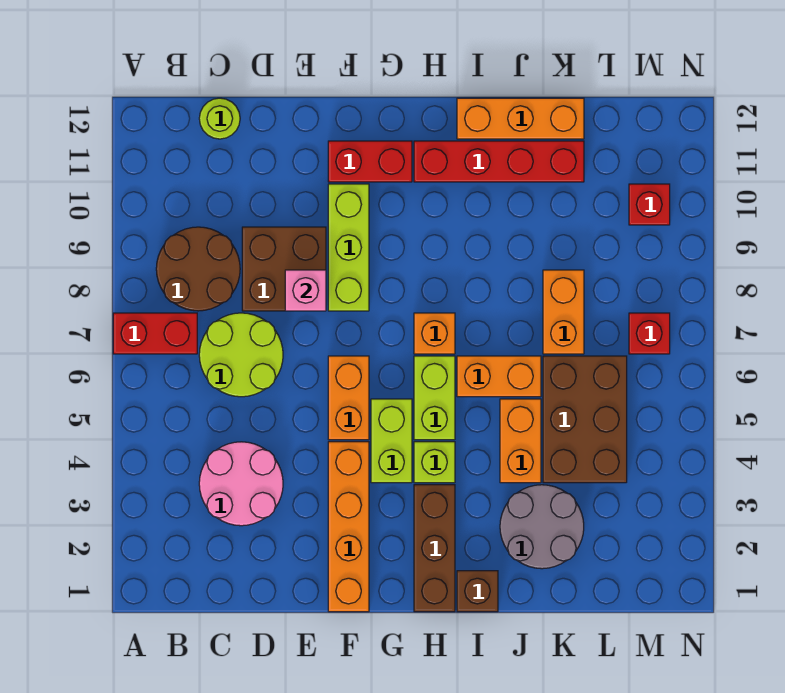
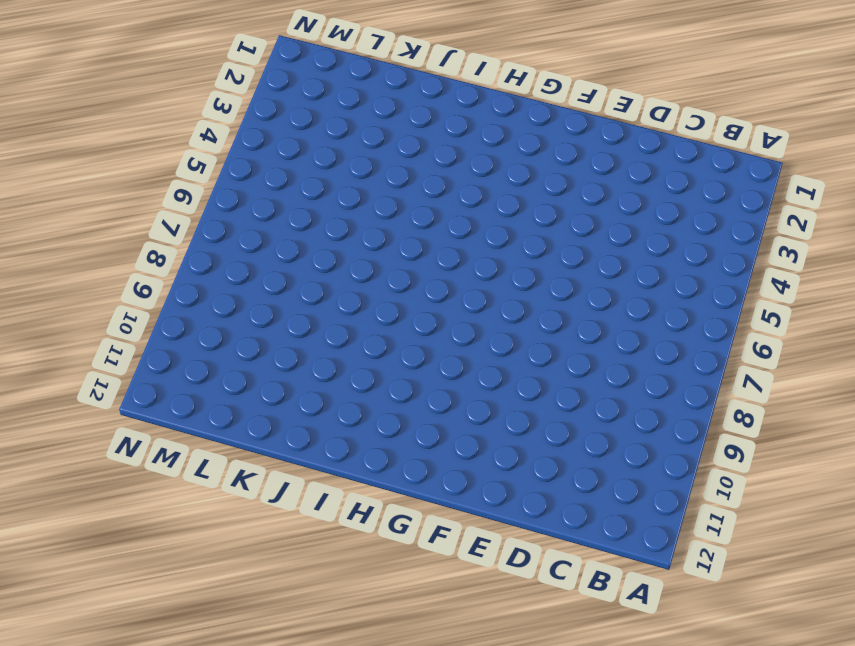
none -> red brick A7:B7 level 1
none -> brown round brick B8:C9 level 1
none -> pink round brick C3:D4 level 1

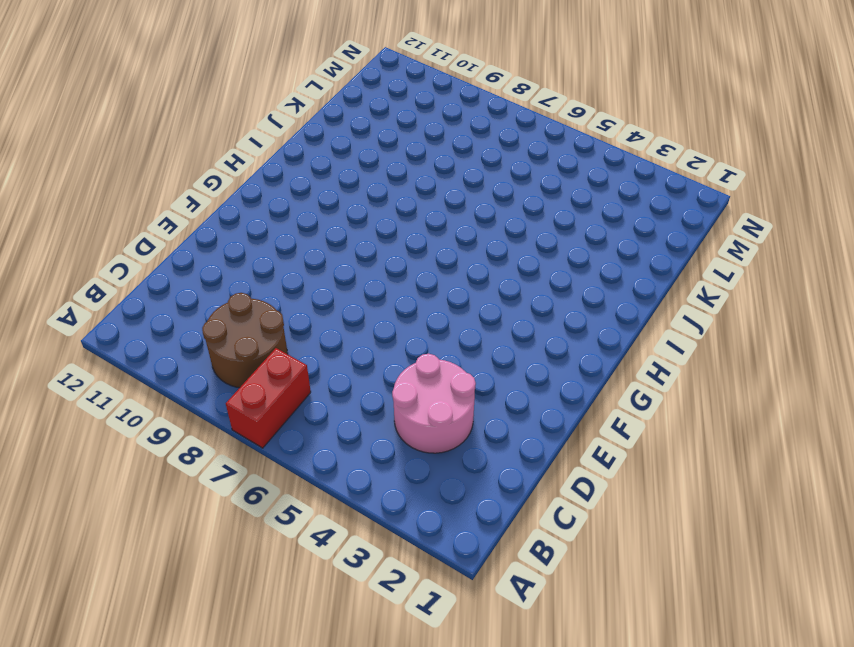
none -> lime round brick C6:D7 level 1
none -> lime round brick C12 level 1
none -> brown brick D8:E9 level 1

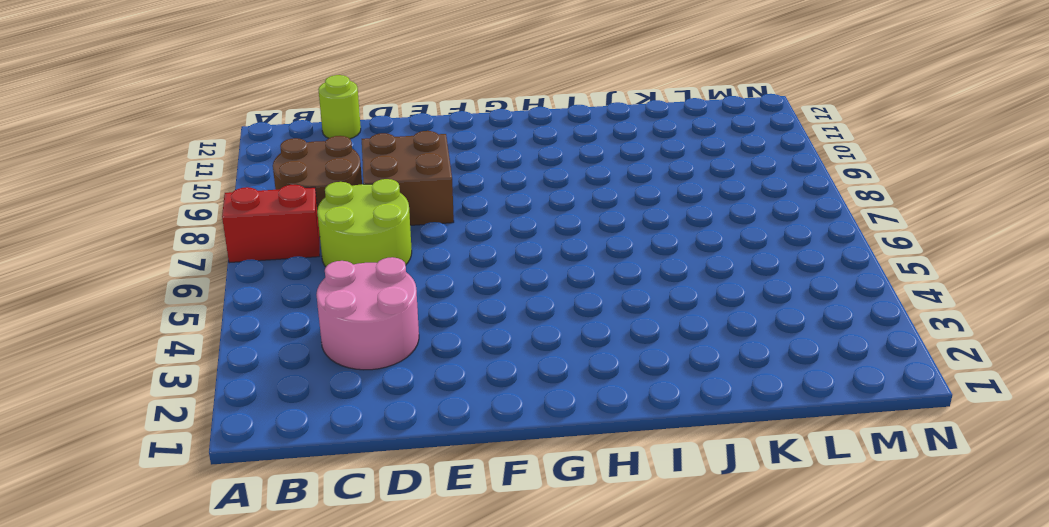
none -> orange brick F1:F4 level 1
none -> orange brick F5:F6 level 1
none -> lime brick F8:F10 level 1

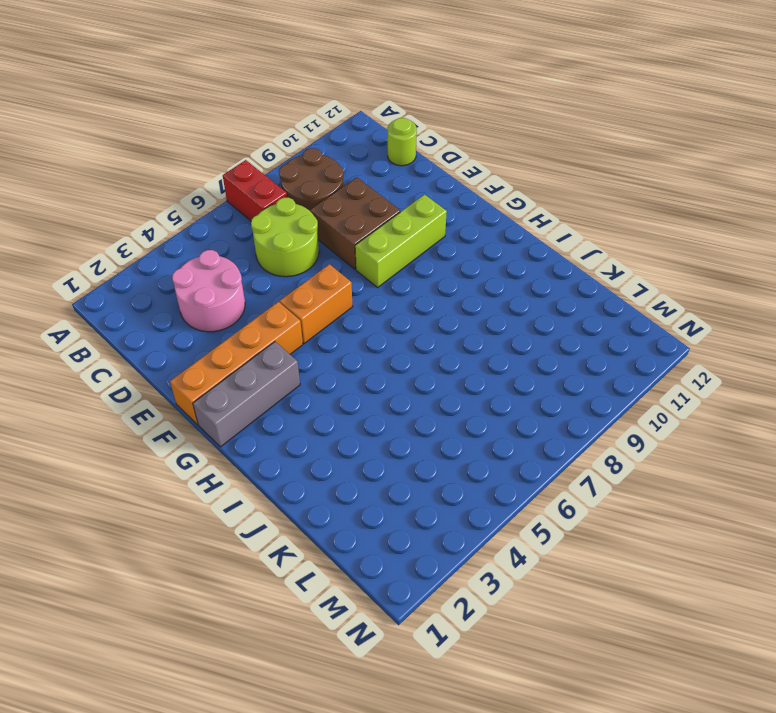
grey brick G1:G3 level 1 -> none
none -> red brick F11:G11 level 1
none -> lime brick G4:G5 level 1
none -> brown brick H1:H3 level 1

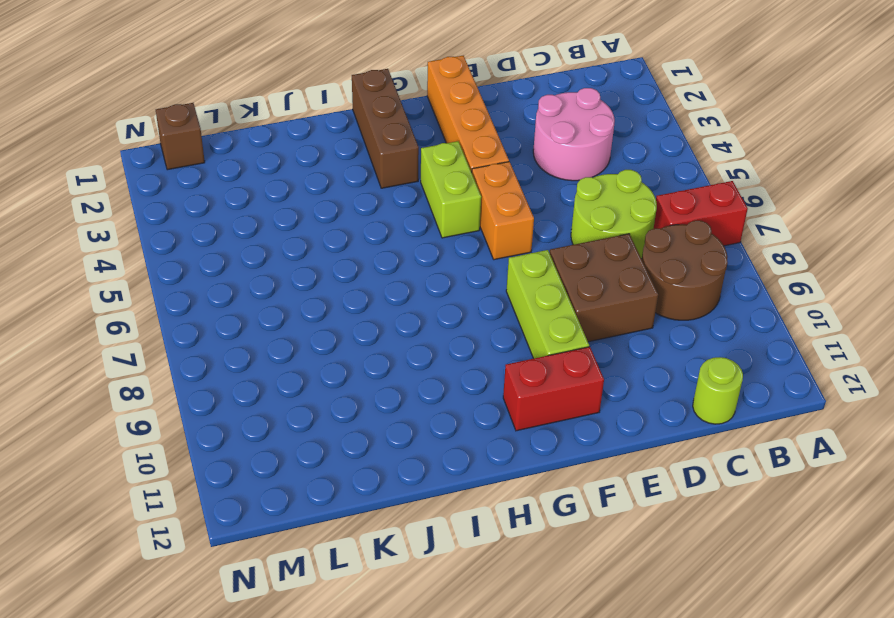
brown brick M1 level 1 -> brown brick I1 level 1
none -> lime brick H4 level 1
none -> lime brick H5:H6 level 1
none -> orange brick H7 level 1

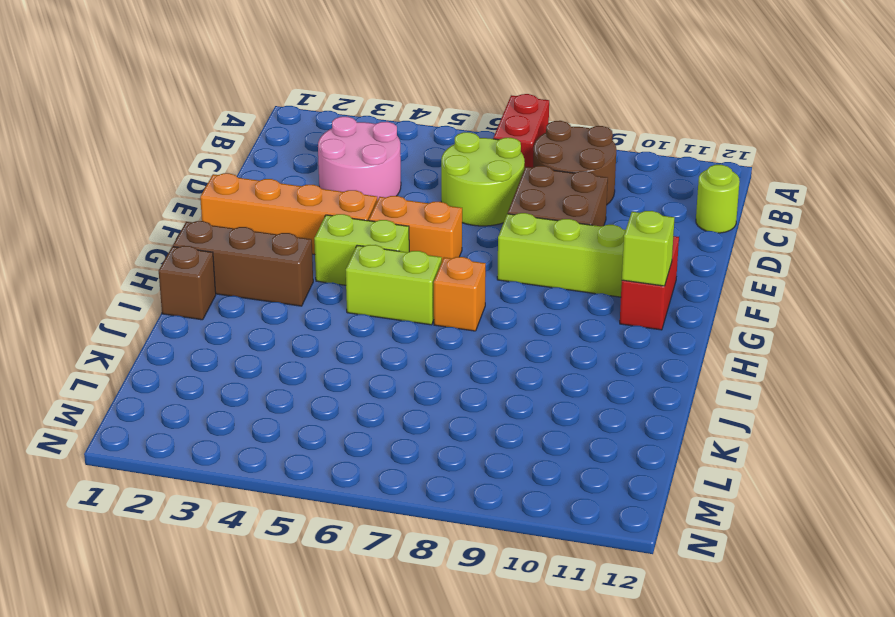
lime brick G11 level 2 -> lime brick H4 level 1
none -> red brick H11:K11 level 1
none -> orange brick I6:J6 level 1
none -> orange brick I12:K12 level 1

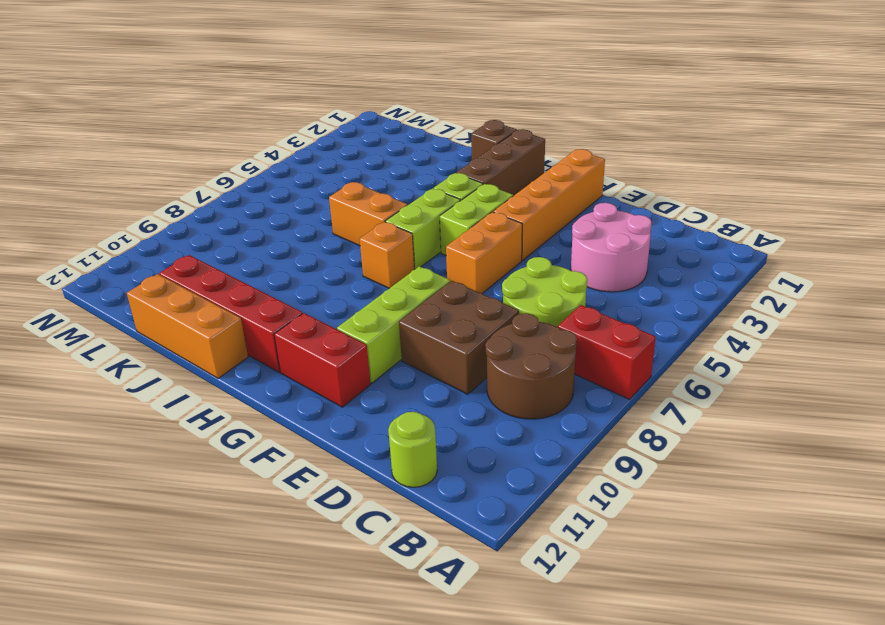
none -> grey round brick J2:K3 level 1
none -> orange brick J4:J5 level 1
none -> brown brick K4:L6 level 1

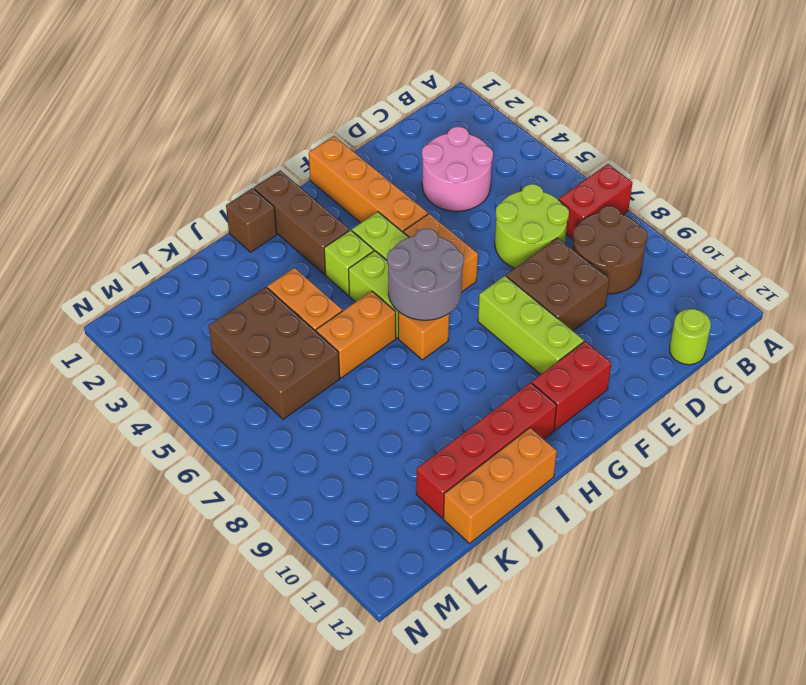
grey round brick G6:H7 level 2 -> grey round brick J2:K3 level 1
none -> orange brick K7:K8 level 1
none -> red brick M7 level 1
none -> red brick M10 level 1

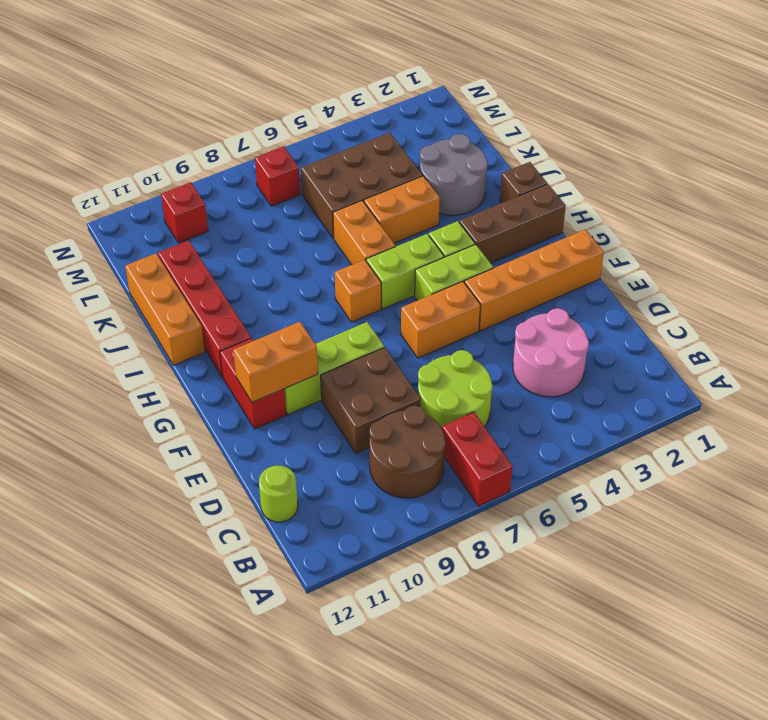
orange brick F10:F11 level 2 -> orange brick K7:K8 level 1
none -> pink brick E8 level 2

